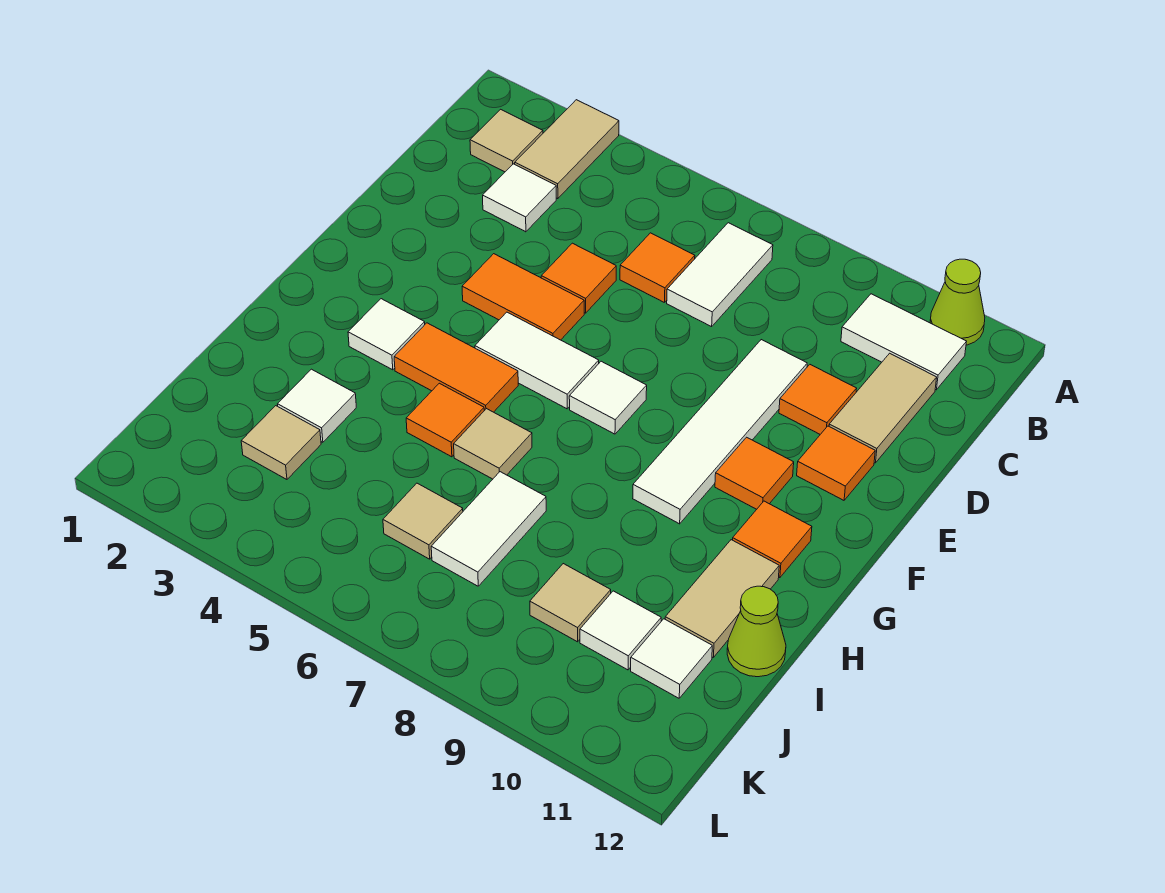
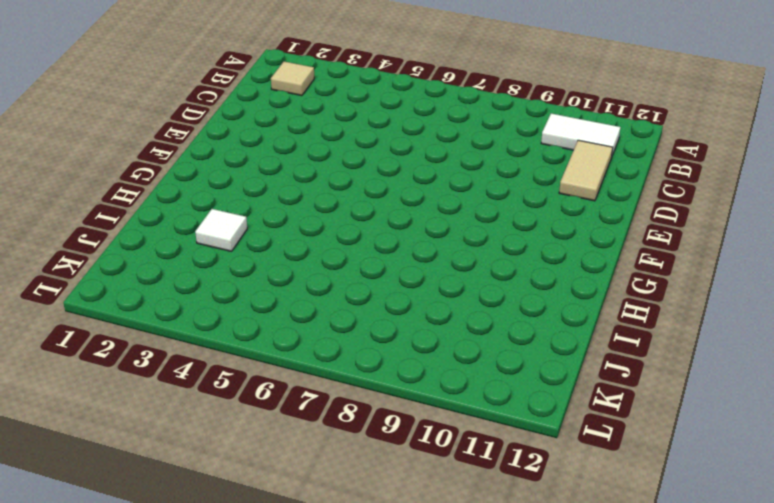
none -> tan tile A3:B3 level 1
none -> lime cone A11 level 1
none -> white tile B7:C7 level 1
none -> white tile C3 level 1

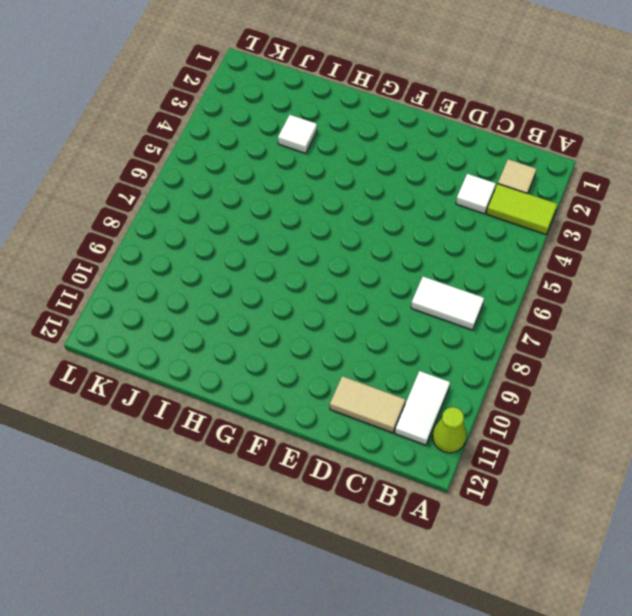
lime tile A3:B3 level 1 -> tan tile A3:B3 level 1
none -> orange tile C6 level 1
none -> orange tile D5 level 1
none -> white tile D9:G9 level 1
none -> orange tile D10 level 1

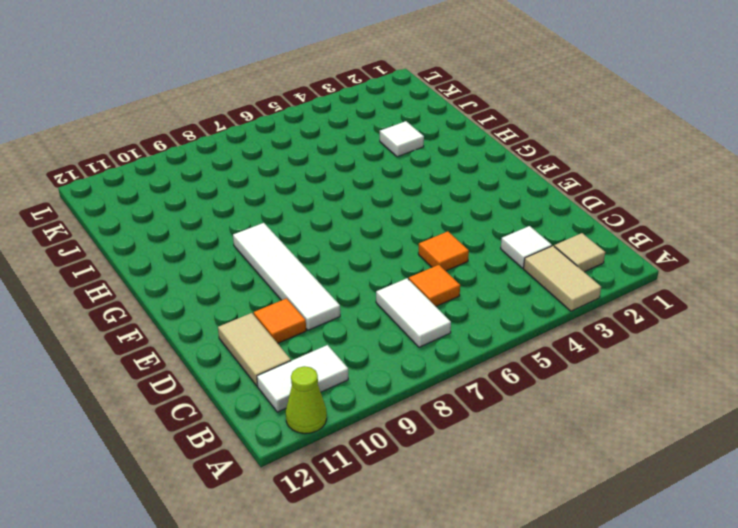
none -> orange tile E4:E5 level 1
none -> orange tile E11 level 1
none -> white tile F5:F6 level 1
none -> white tile F7 level 1

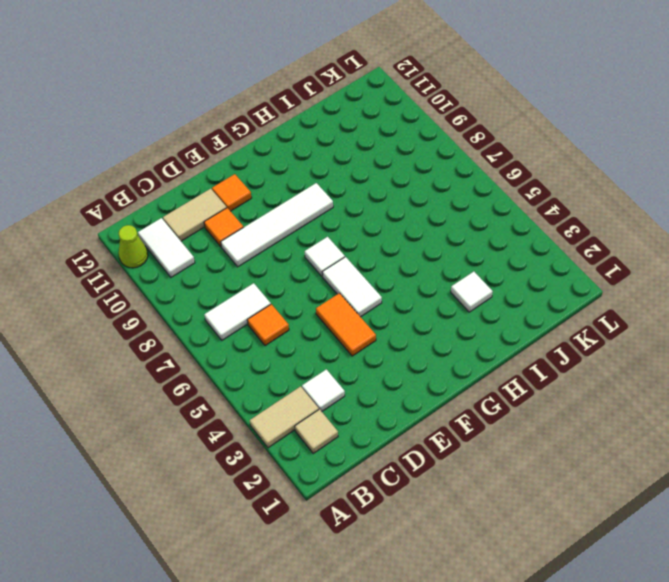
none -> orange tile D5 level 1
none -> orange tile F10 level 1
none -> white tile G3 level 1
none -> orange tile G4:G5 level 1

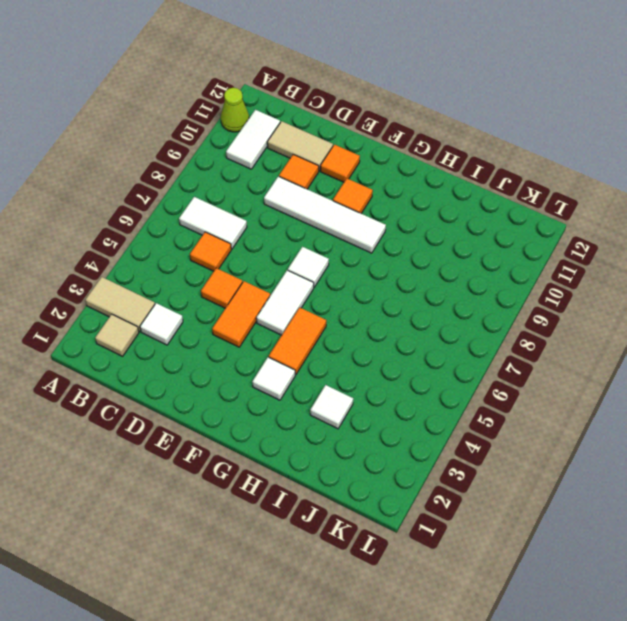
none -> orange tile G11 level 1
none -> orange tile H5 level 1
none -> tan tile H6 level 1
none -> tan tile H11:I11 level 1

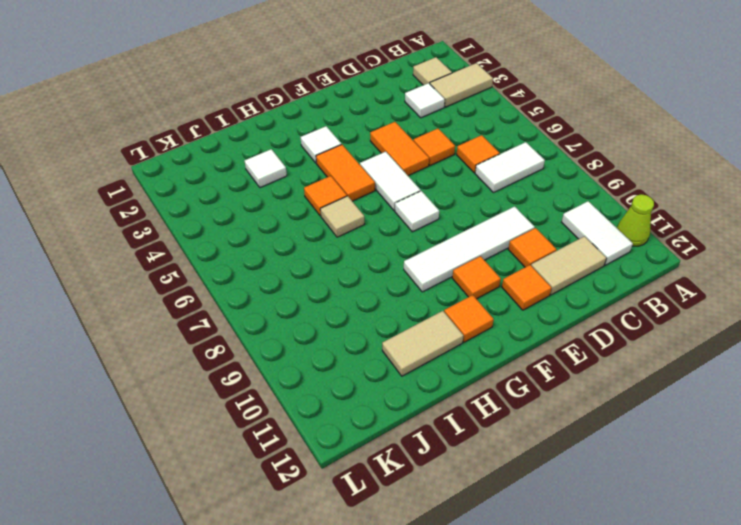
none -> white tile I7:J7 level 1
none -> lime cone I12 level 1
none -> tan tile J3 level 1
none -> tan tile J6 level 1

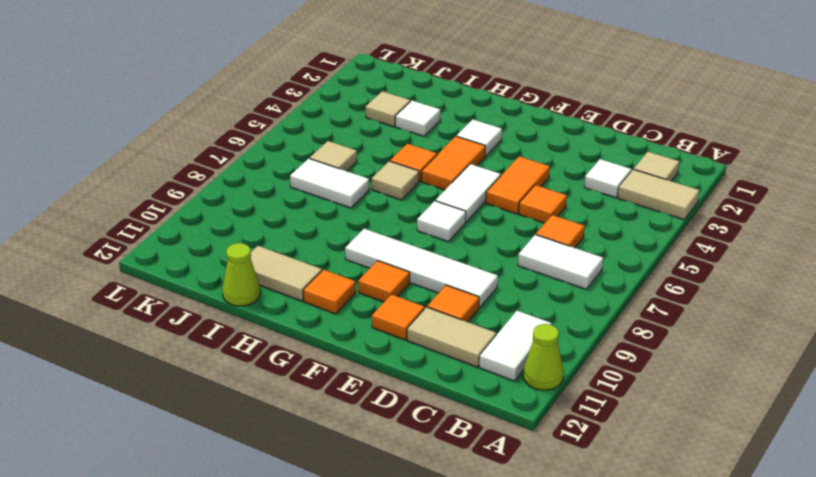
none -> tan tile J9 level 1
none -> white tile J10 level 1
none -> white tile J11 level 1

